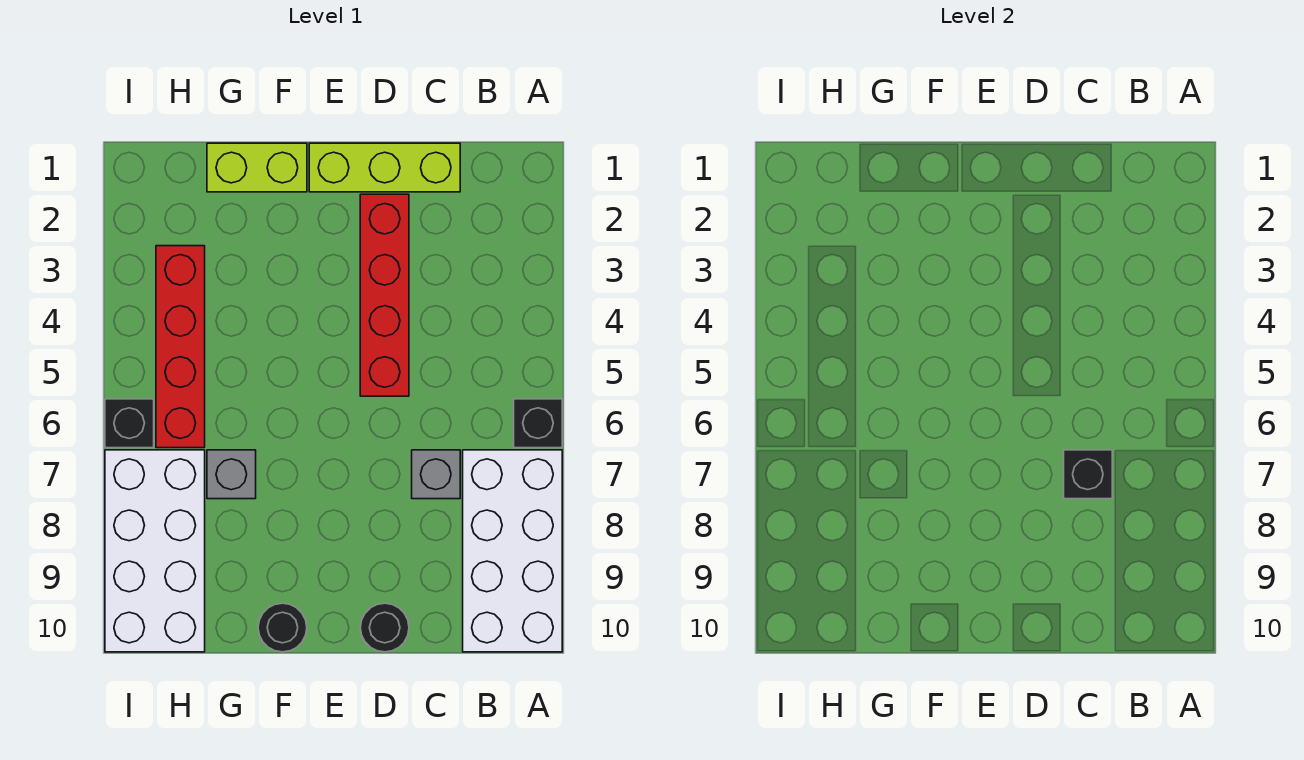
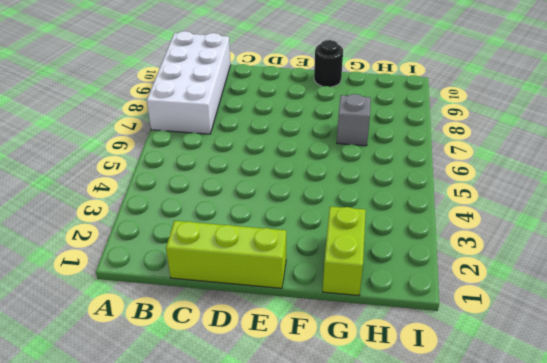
lime brick G1:G2 level 1 -> lime brick F1:G1 level 1
none -> black brick A6 level 1
none -> grey brick C7 level 1
none -> red brick D2:D5 level 1

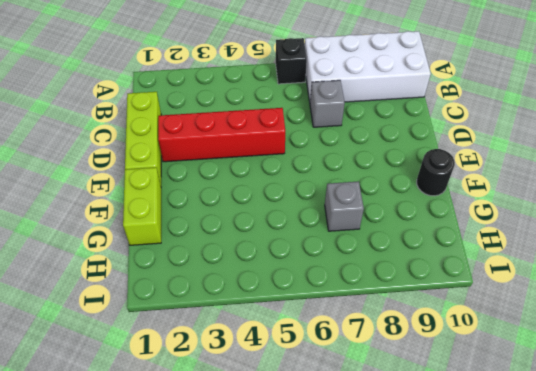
none -> black round brick D10 level 1
none -> red brick H3:H6 level 1
none -> white brick H7:I10 level 1

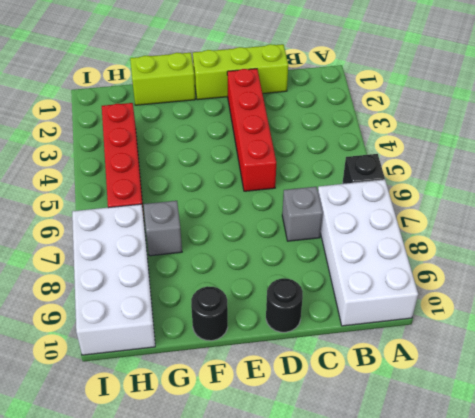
none -> black brick I6 level 1
none -> black brick C7 level 2

